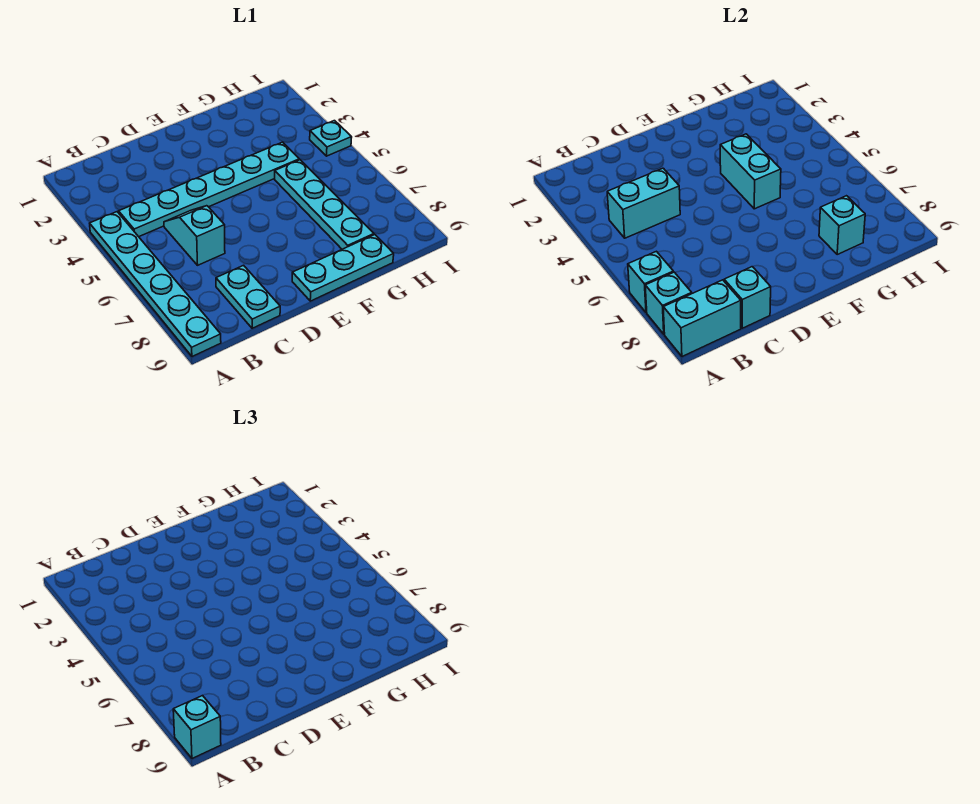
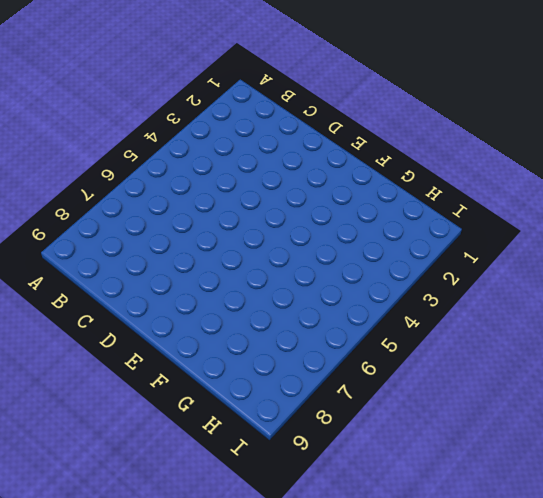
none -> cyan plate A4:A9 level 1
none -> cyan plate B4:G4 level 1
none -> cyan slope C5:C6 level 1 top 6

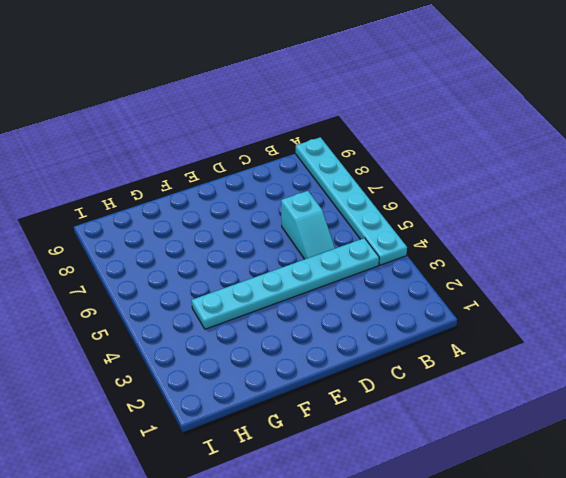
none -> cyan plate C8:C9 level 1
none -> cyan plate E9:G9 level 1
none -> cyan plate G5:G8 level 1

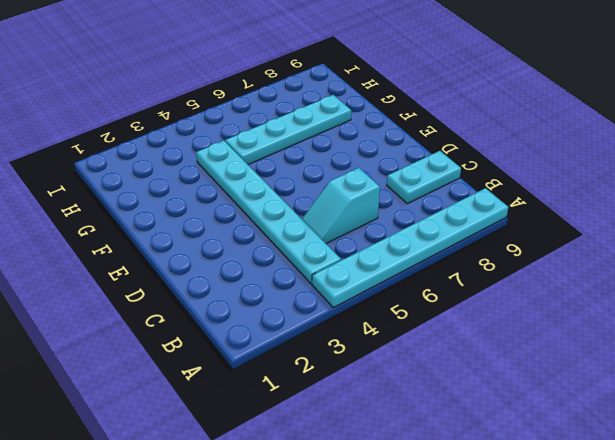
none -> cyan plate E9:G9 level 1
none -> cyan plate I4 level 1
none -> cyan brick A7 level 2

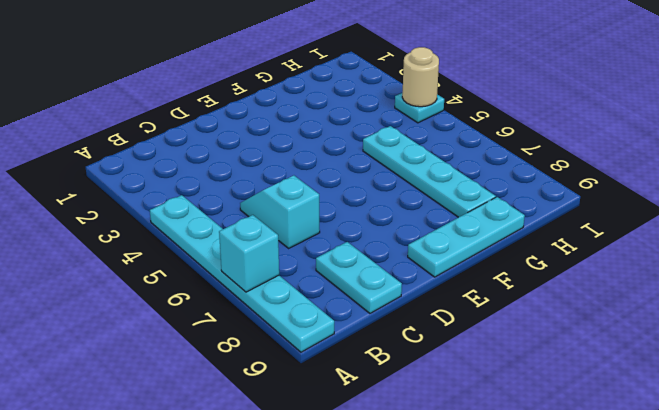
tan round brick I4 level 2 -> none
none -> cyan plate B4:G4 level 1
none -> cyan brick A8 level 2
none -> cyan brick A9:B9 level 2

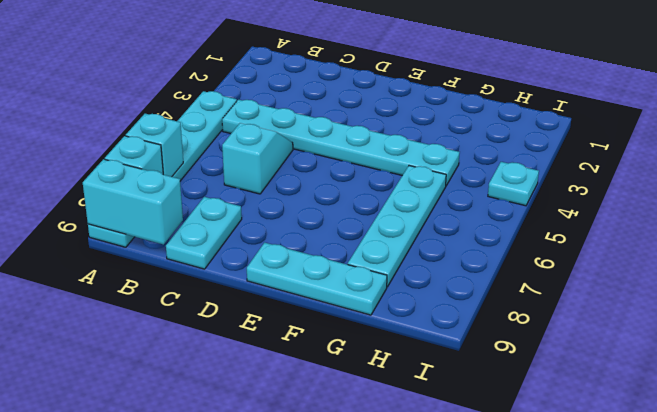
none -> cyan brick B4:C4 level 2
none -> cyan brick C9 level 2
none -> cyan brick F4:F5 level 2

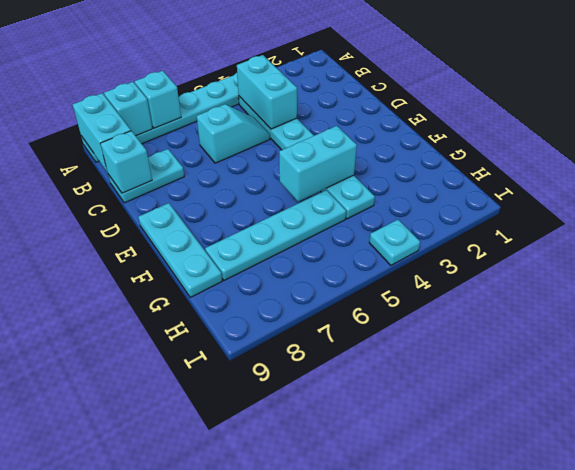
none -> cyan brick G8 level 2
none -> cyan brick A9 level 3

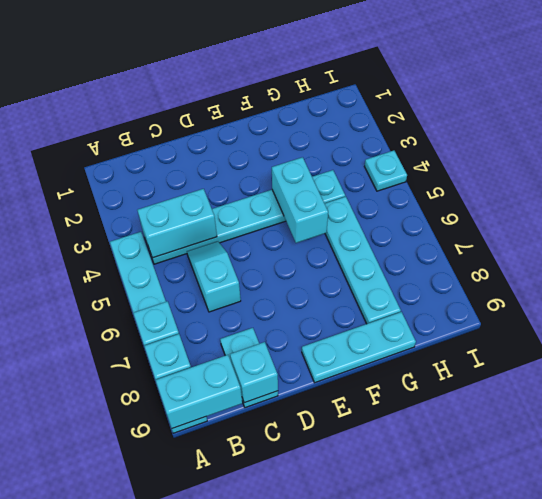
none -> cyan brick G8 level 2
none -> cyan brick A9 level 3

